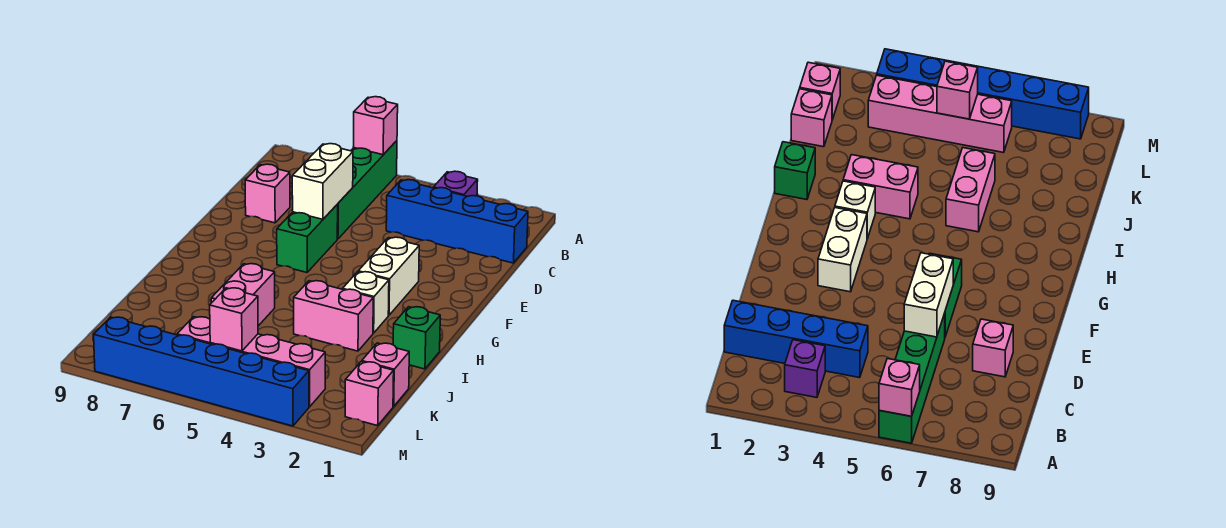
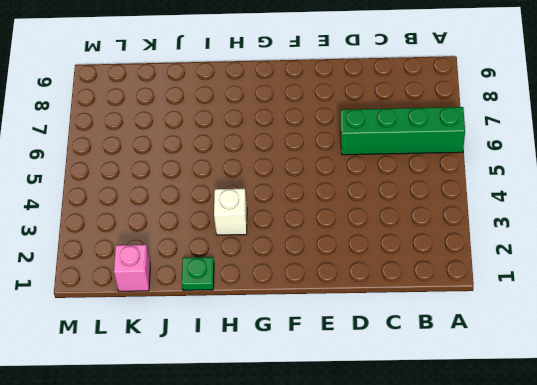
green plate I1 level 1 -> green brick I1 level 1
none -> purple brick B3 level 1
none -> blue brick C1:C4 level 1
none -> pink brick D8 level 1

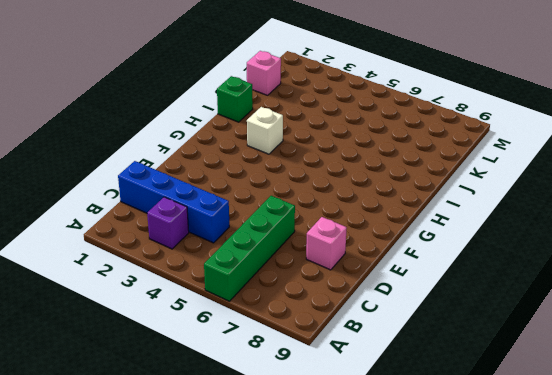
none -> green brick E6:F6 level 1
none -> white brick F3:G3 level 1
none -> pink brick I3:I4 level 1

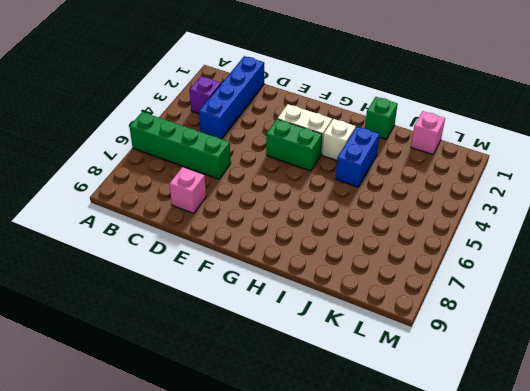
green brick F4:G4 level 1 -> green brick E6:F6 level 1
blue brick I3:I4 level 1 -> pink brick I3:I4 level 1
none -> pink brick I6:J6 level 1
none -> pink brick L1 level 1
none -> pink brick L3:L6 level 1

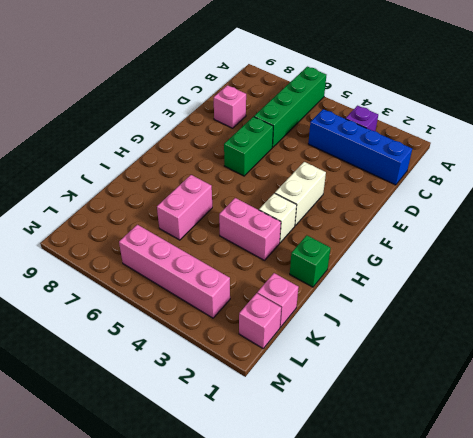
none -> blue brick M3:M8 level 1
none -> pink brick A6 level 2
none -> white brick D6:E6 level 2

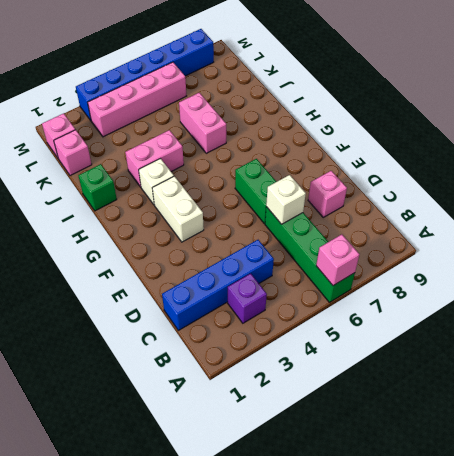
white brick D6 level 2 -> white brick D6:E6 level 2
none -> pink brick L5 level 2

